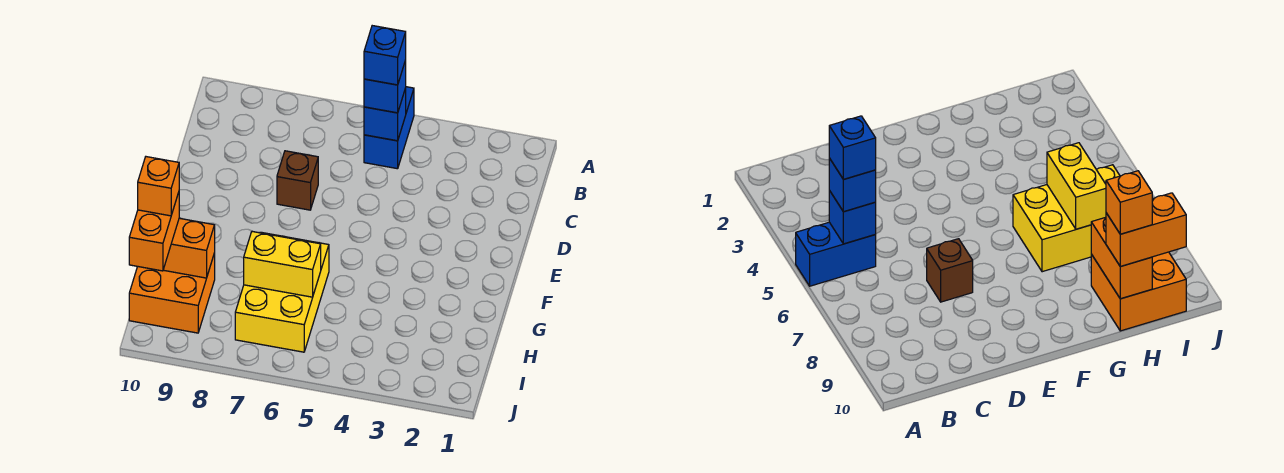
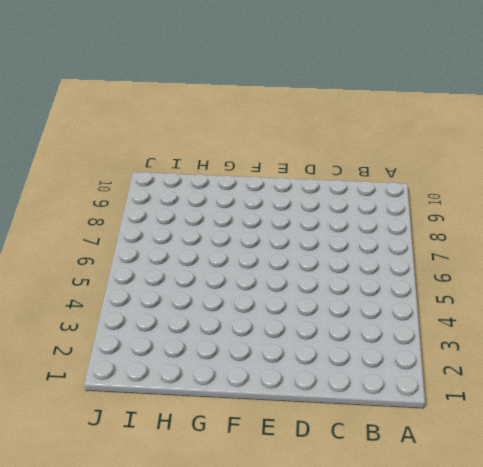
none -> blue brick A5:B5 level 1
none -> brown brick D7 level 1

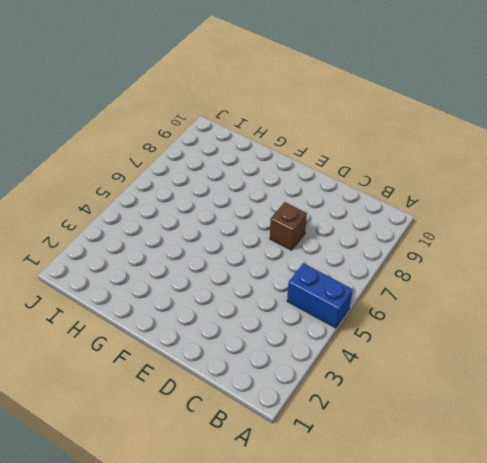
none -> yellow brick G6:I7 level 1
none -> orange brick H9:I10 level 1

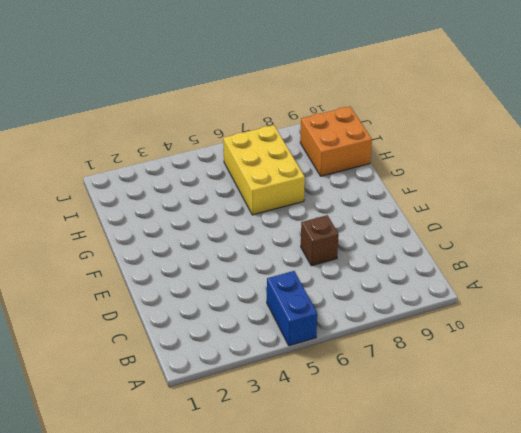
none -> blue brick B5 level 2
none -> yellow brick H6:H7 level 2

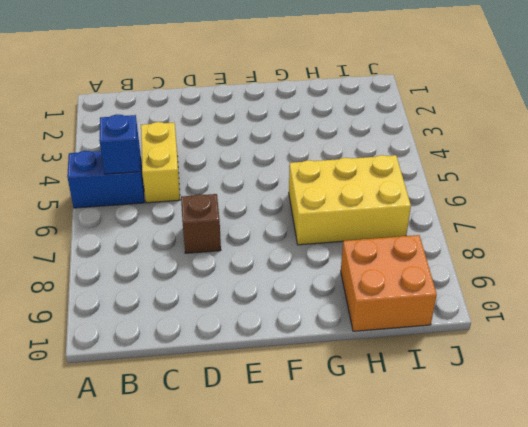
yellow brick C4:C5 level 1 -> yellow brick H6:H7 level 2
none -> orange brick H9:H10 level 2
none -> blue brick B5 level 3

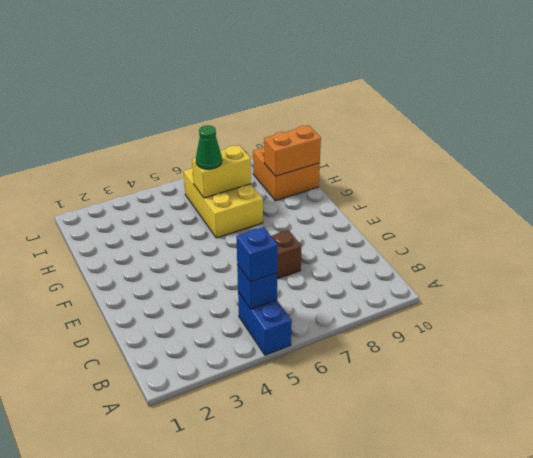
green cone H6 level 3 -> none
none -> orange brick H10:I10 level 3
none -> blue brick B5 level 4

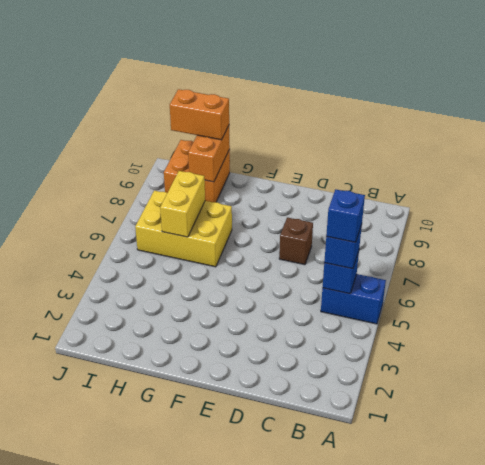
none -> orange brick H10 level 4

